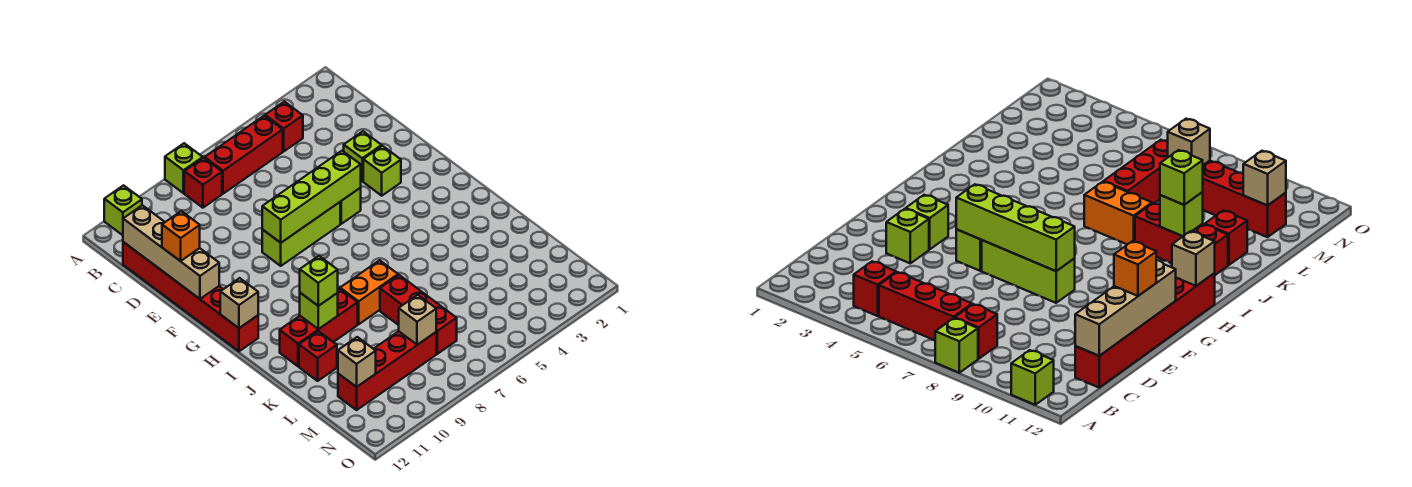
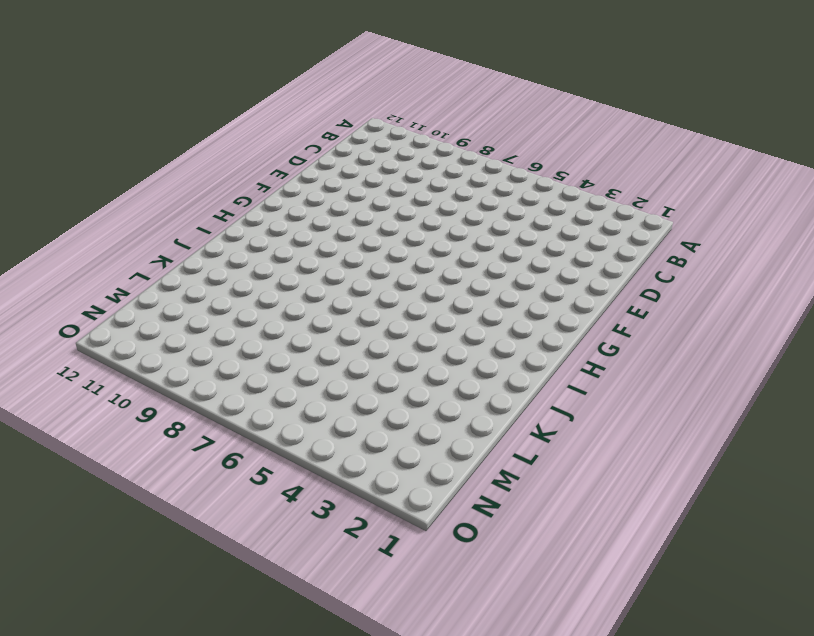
none -> lime brick A8 level 1
none -> lime brick A11 level 1
none -> red brick B4 level 1

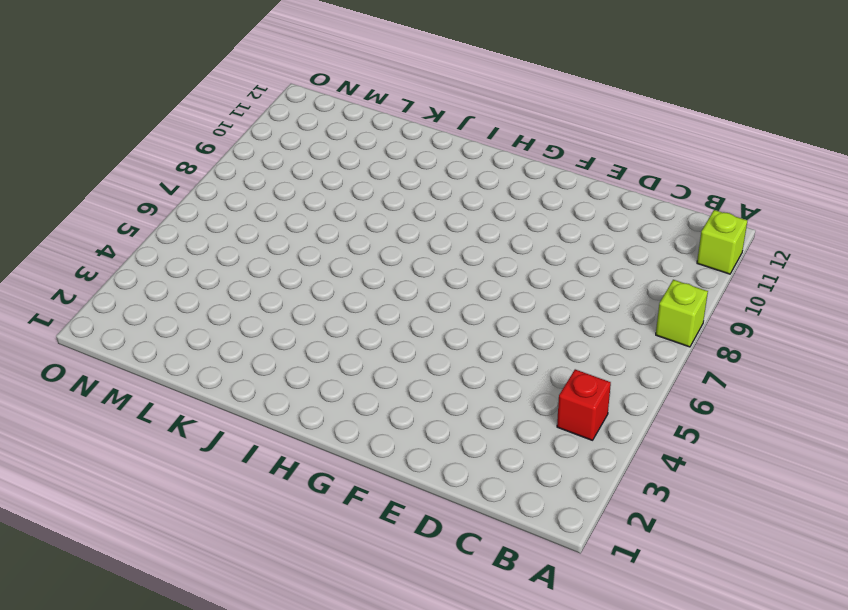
none -> red brick B5:B7 level 1
none -> red brick B8 level 1
none -> red brick C12:H12 level 1

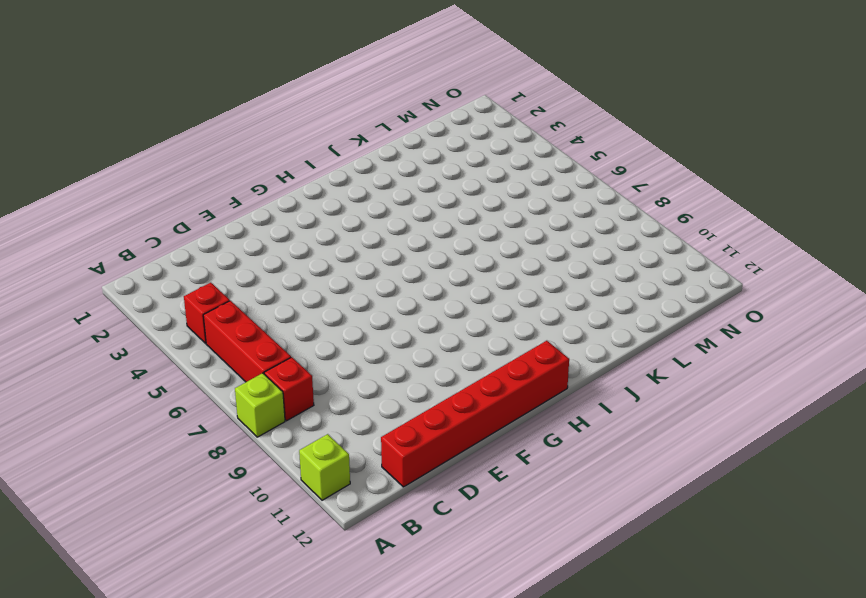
none -> lime brick E3 level 1
none -> lime brick F3 level 1
none -> lime brick F5 level 1

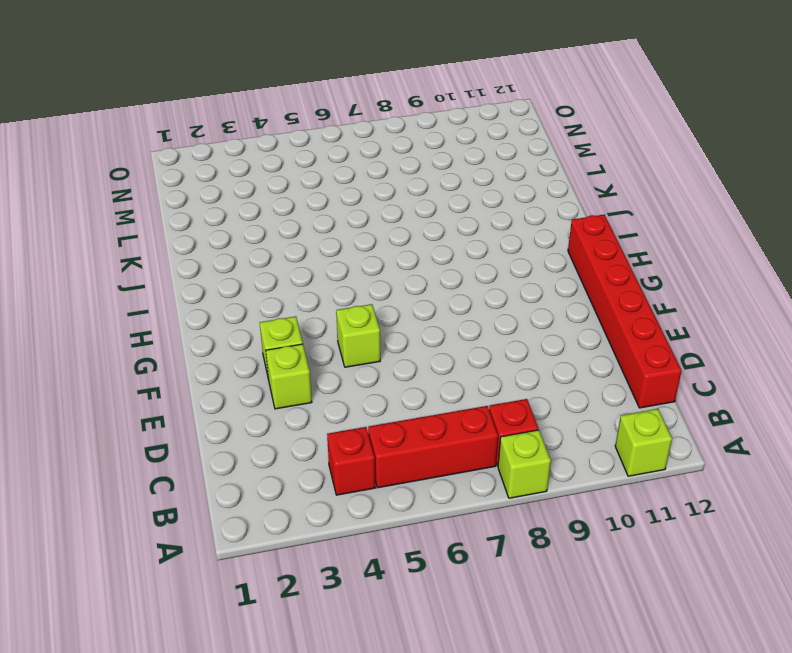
none -> lime brick F6:F8 level 1
none -> orange brick J7:J8 level 1
none -> red brick J9:J11 level 1

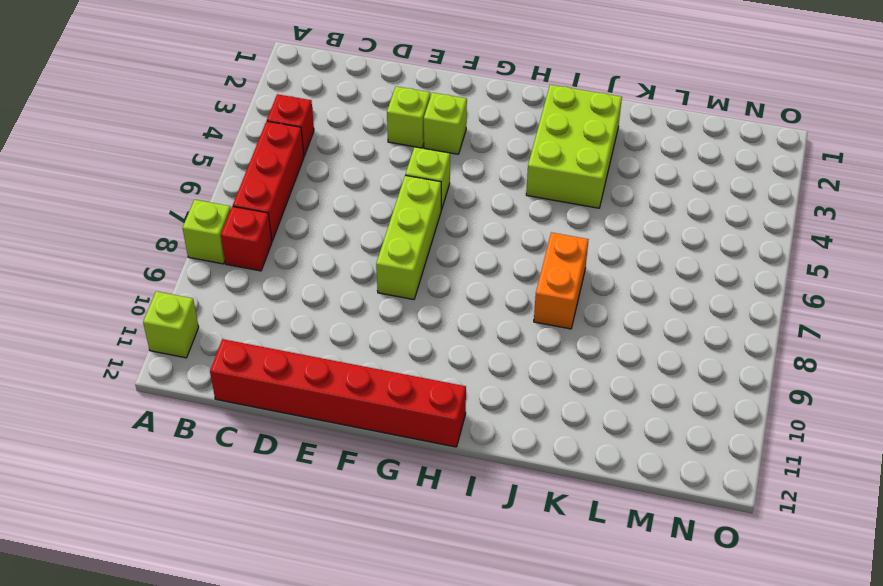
lime brick I2:J4 level 1 -> none
none -> red brick J9:J11 level 1
none -> red brick K7:M7 level 1
none -> red brick K11 level 1

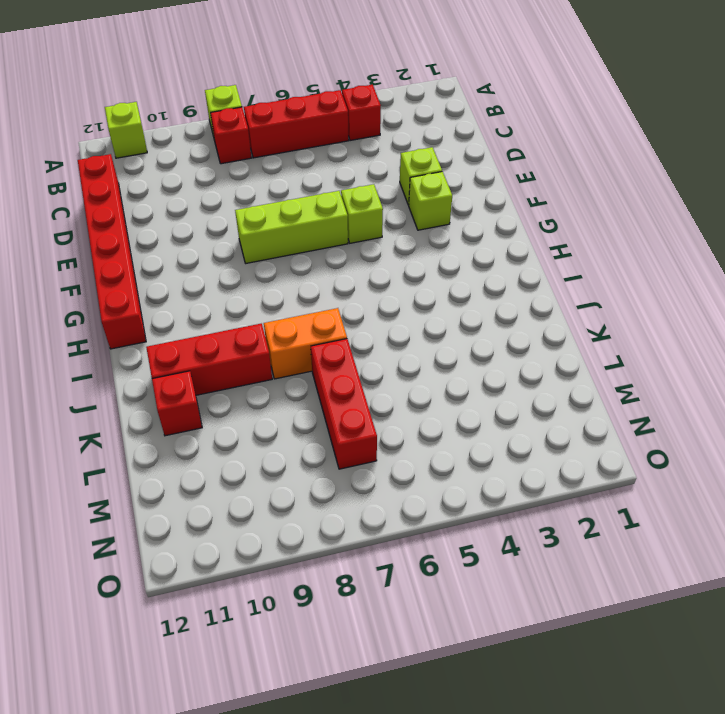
none -> red brick M8:M11 level 1
none -> tan brick C12:F12 level 2
none -> lime brick F5:F8 level 2

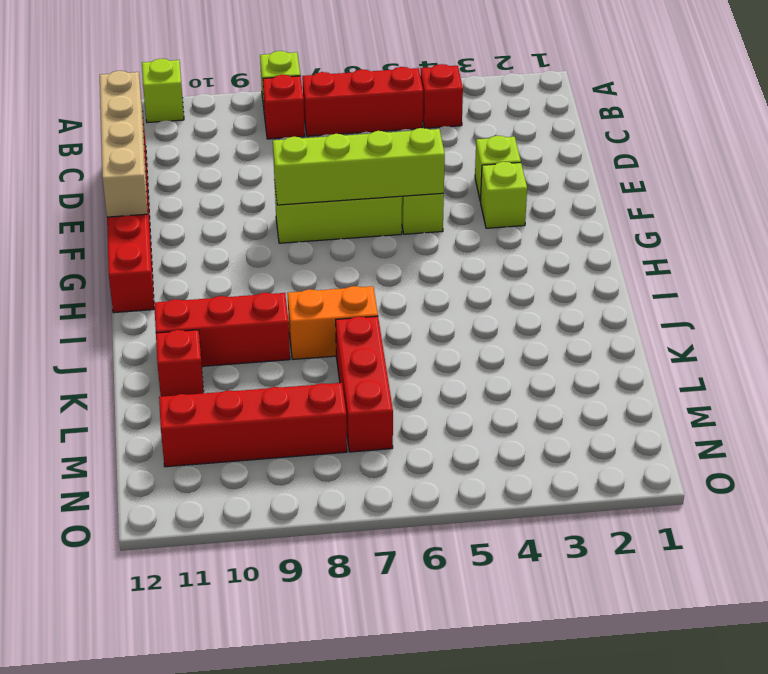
none -> tan brick H12 level 2
none -> lime brick J10 level 2
none -> tan brick M8 level 2

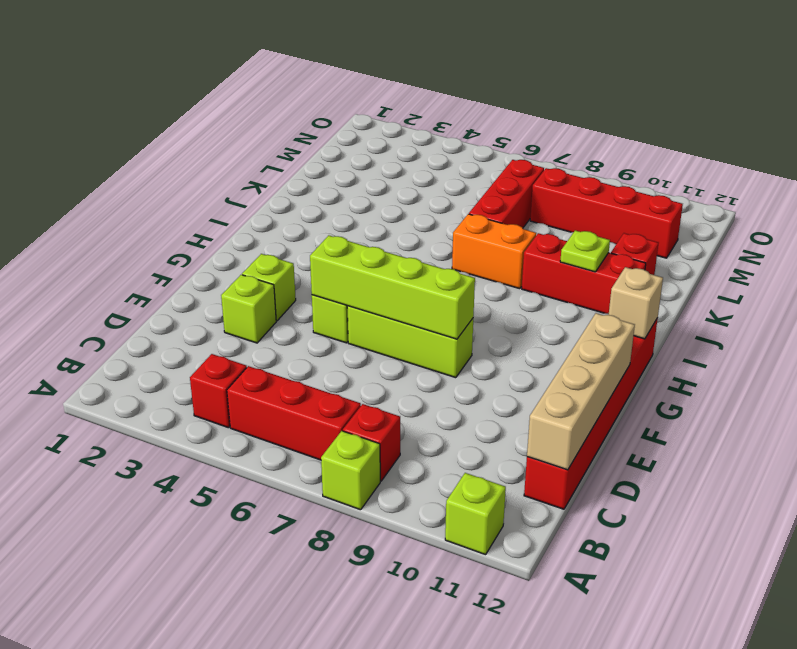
lime plate J10 level 2 -> lime brick J10 level 2
none -> tan brick M8 level 2
none -> tan brick M11 level 2
none -> orange brick E12 level 3

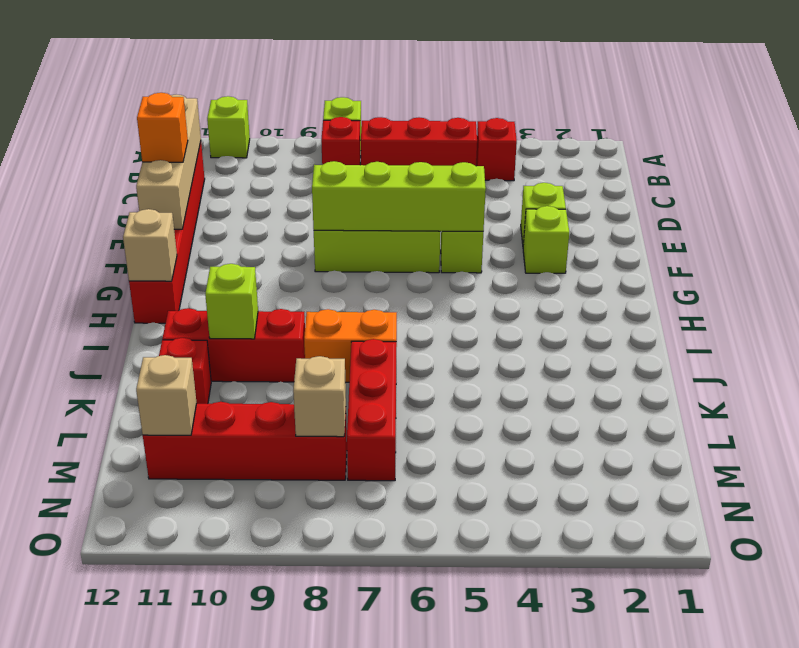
none -> lime brick J10 level 3

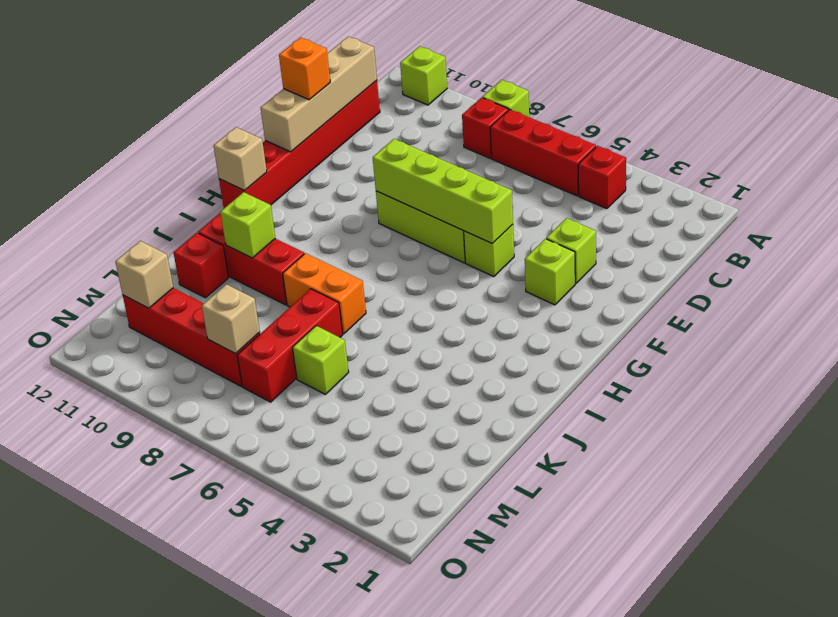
lime brick L6 level 1 -> lime brick J10 level 3

